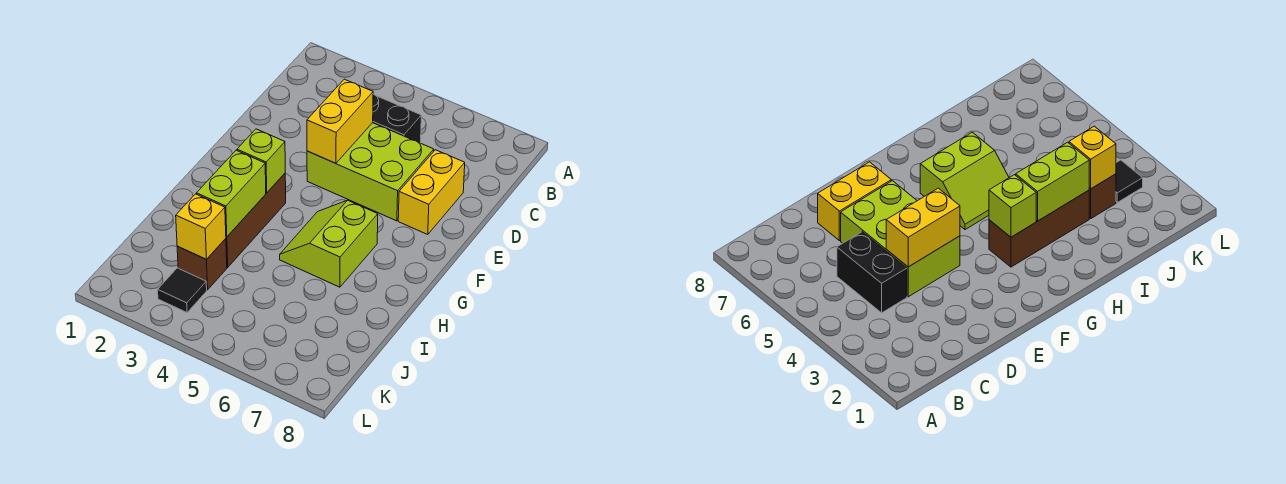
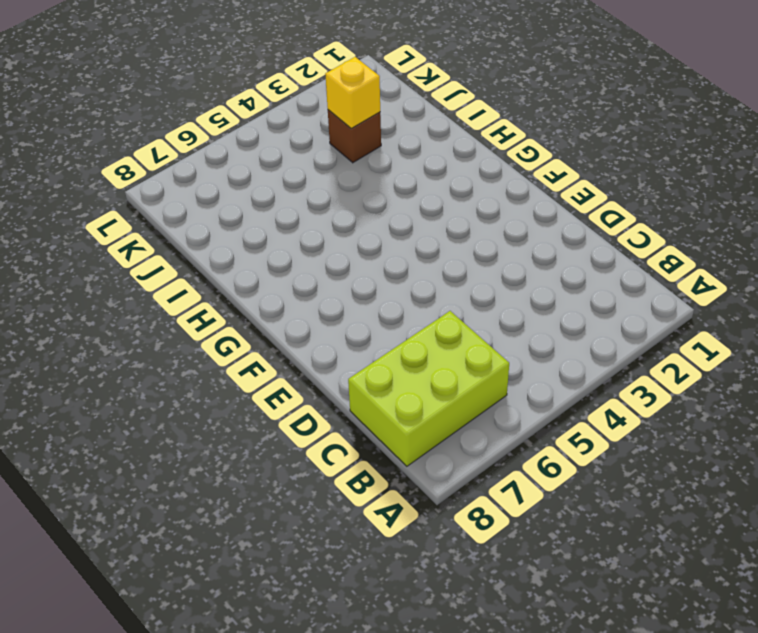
lime brick B6:C8 level 1 -> lime brick D4:E6 level 1
none -> black brick C4:C5 level 1
none -> yellow brick D7:E7 level 1

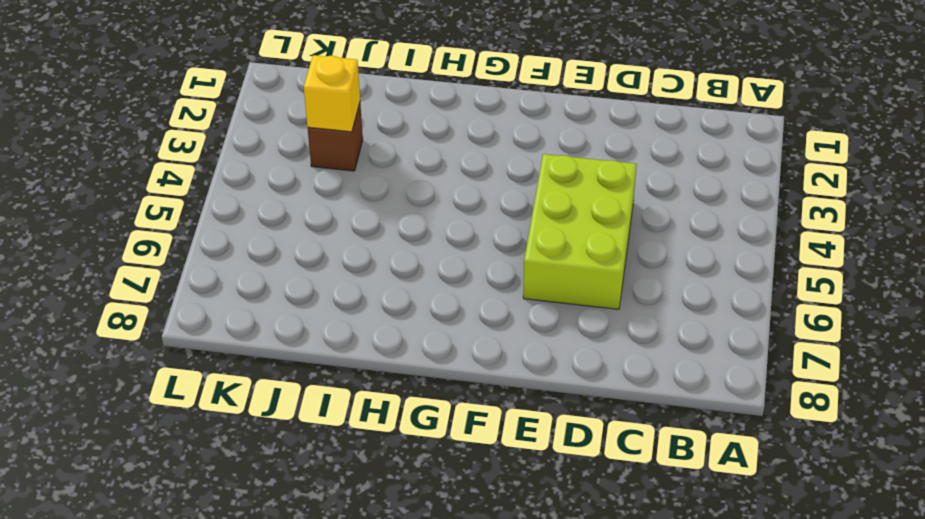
none -> black brick C4:C5 level 1
none -> yellow brick D7:E7 level 1

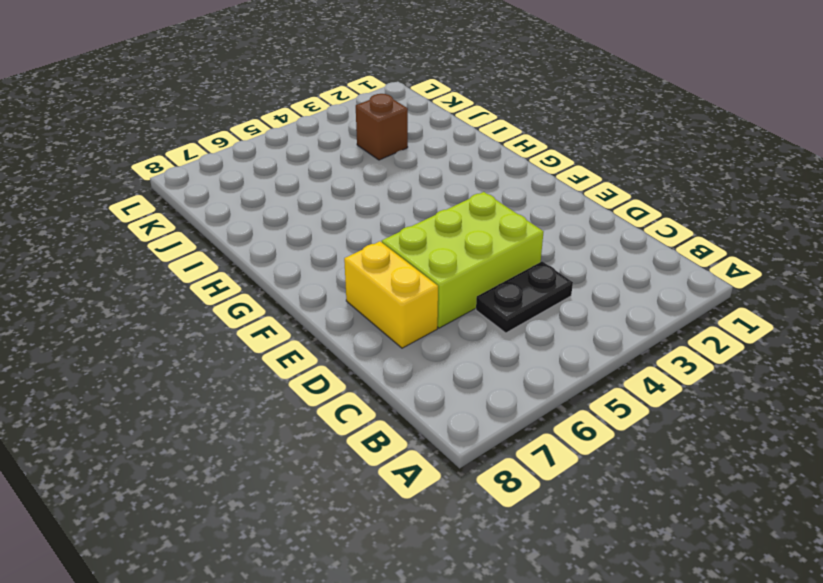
black plate C4:C5 level 1 -> black brick C4:C5 level 1
none -> brown brick G3:I3 level 1
none -> lime slope G5:H6 level 1 top 6

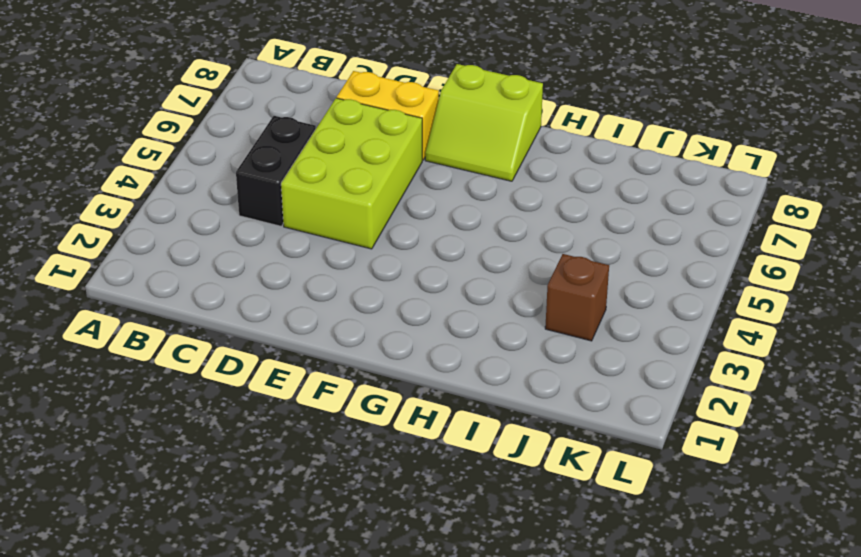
lime slope F7:G8 level 1 top 8 -> lime slope G5:H6 level 1 top 6
none -> brown brick G3:I3 level 1
none -> black tile K3 level 1

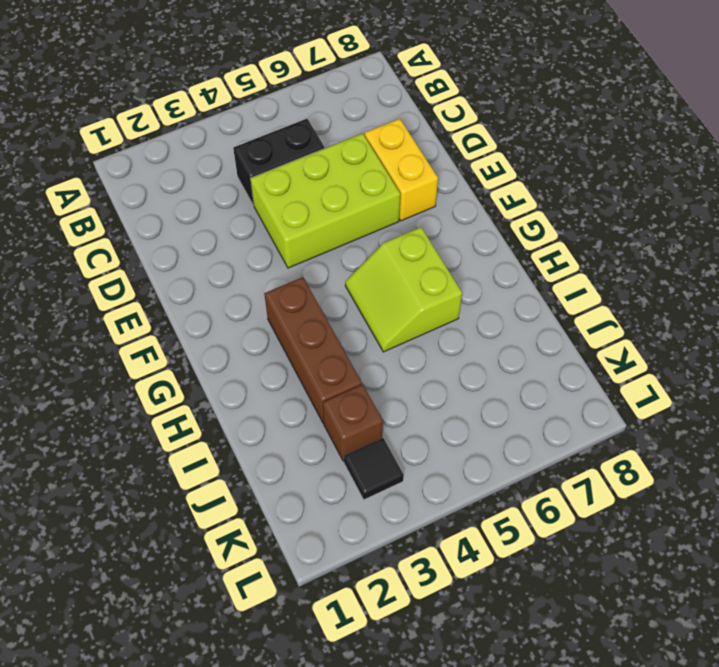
none -> yellow brick D4:E4 level 2
none -> lime brick G3 level 2

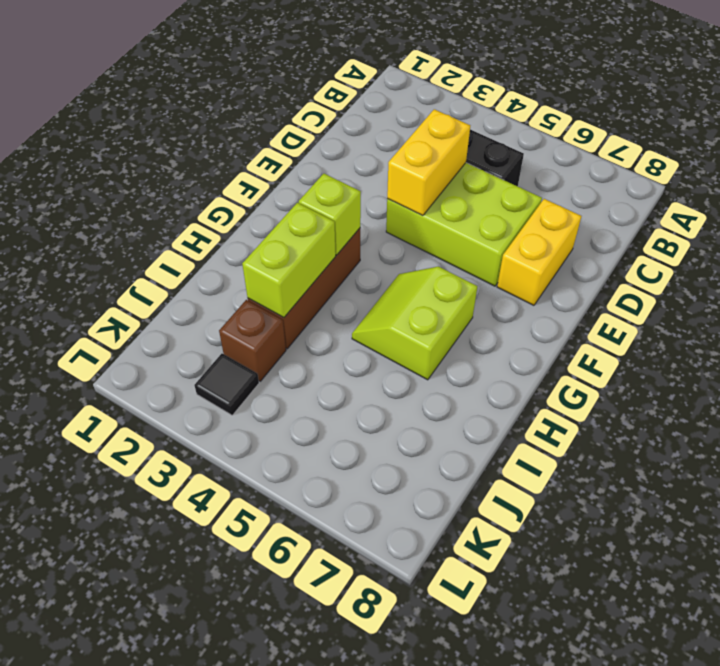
none -> yellow brick J3 level 2

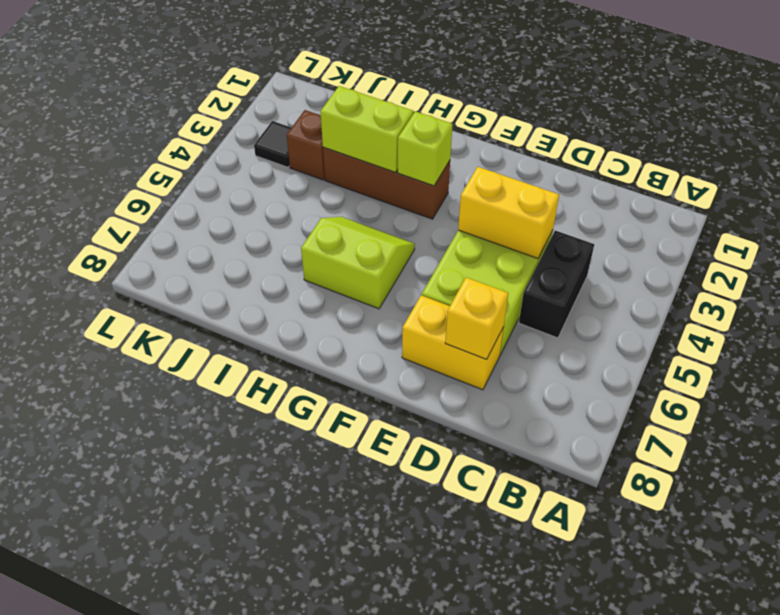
yellow brick D7 level 2 -> yellow brick J3 level 2

